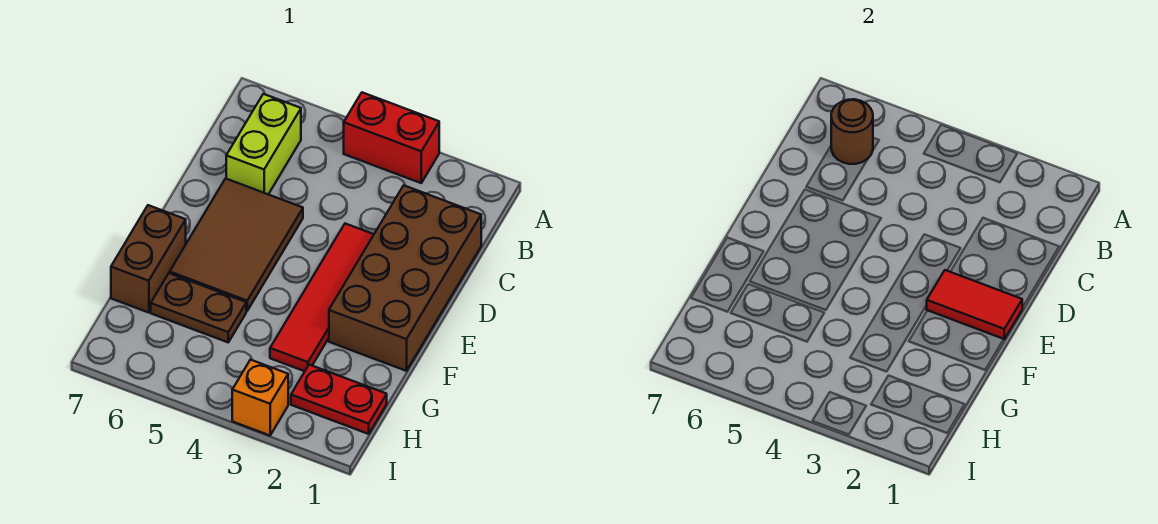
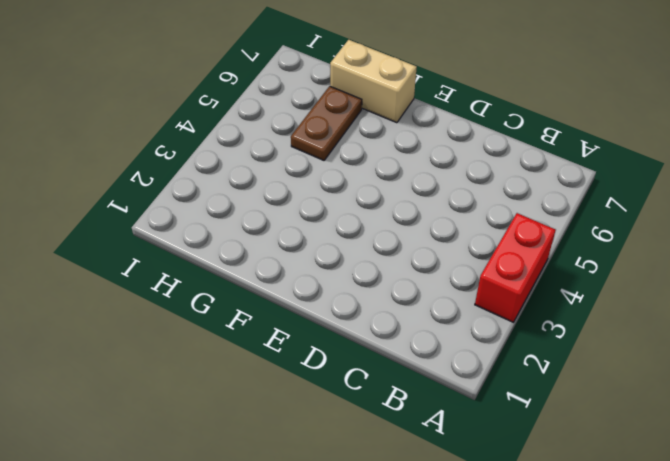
tan brick F7:G7 level 1 -> brown brick F7:G7 level 1
none -> lime brick B6:C6 level 1
none -> brown brick C1:F2 level 1

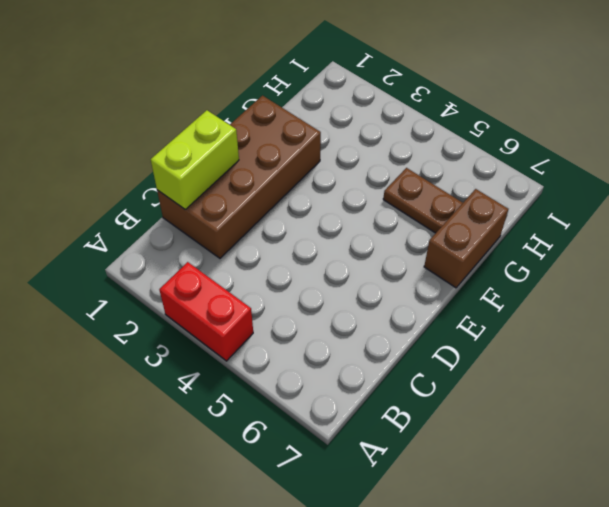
lime brick C1:D1 level 2 -> lime brick B6:C6 level 1
none -> red tile D3:G3 level 1
none -> brown tile D5:F6 level 1

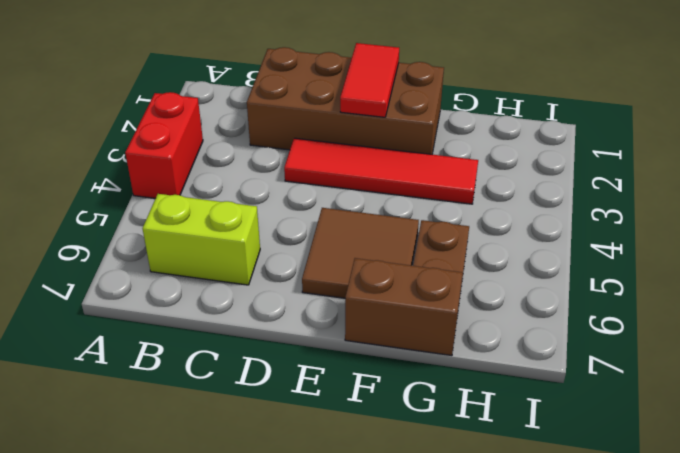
brown tile E5:F6 level 1 -> brown tile D5:F6 level 1
none -> red plate H1:H2 level 1
none -> orange brick I3 level 1

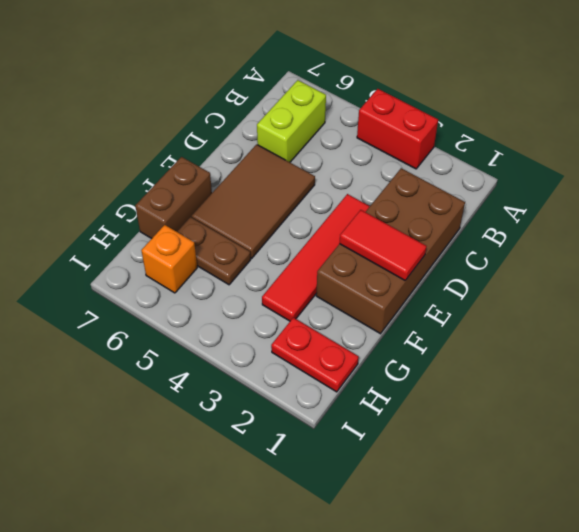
orange brick H6 level 1 -> orange brick I3 level 1
none -> brown round brick B6 level 2

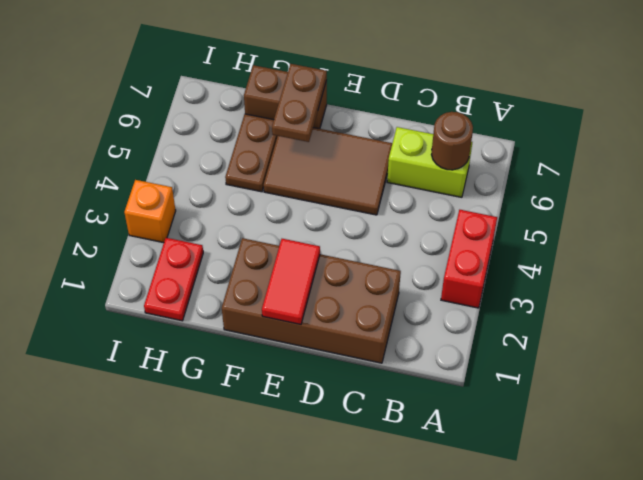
brown plate F6:F7 level 2 -> none
none -> red tile D3:G3 level 1

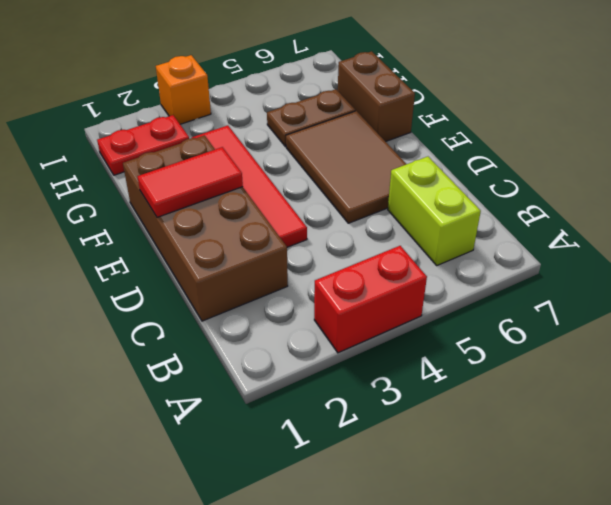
none -> brown round brick B6 level 2

